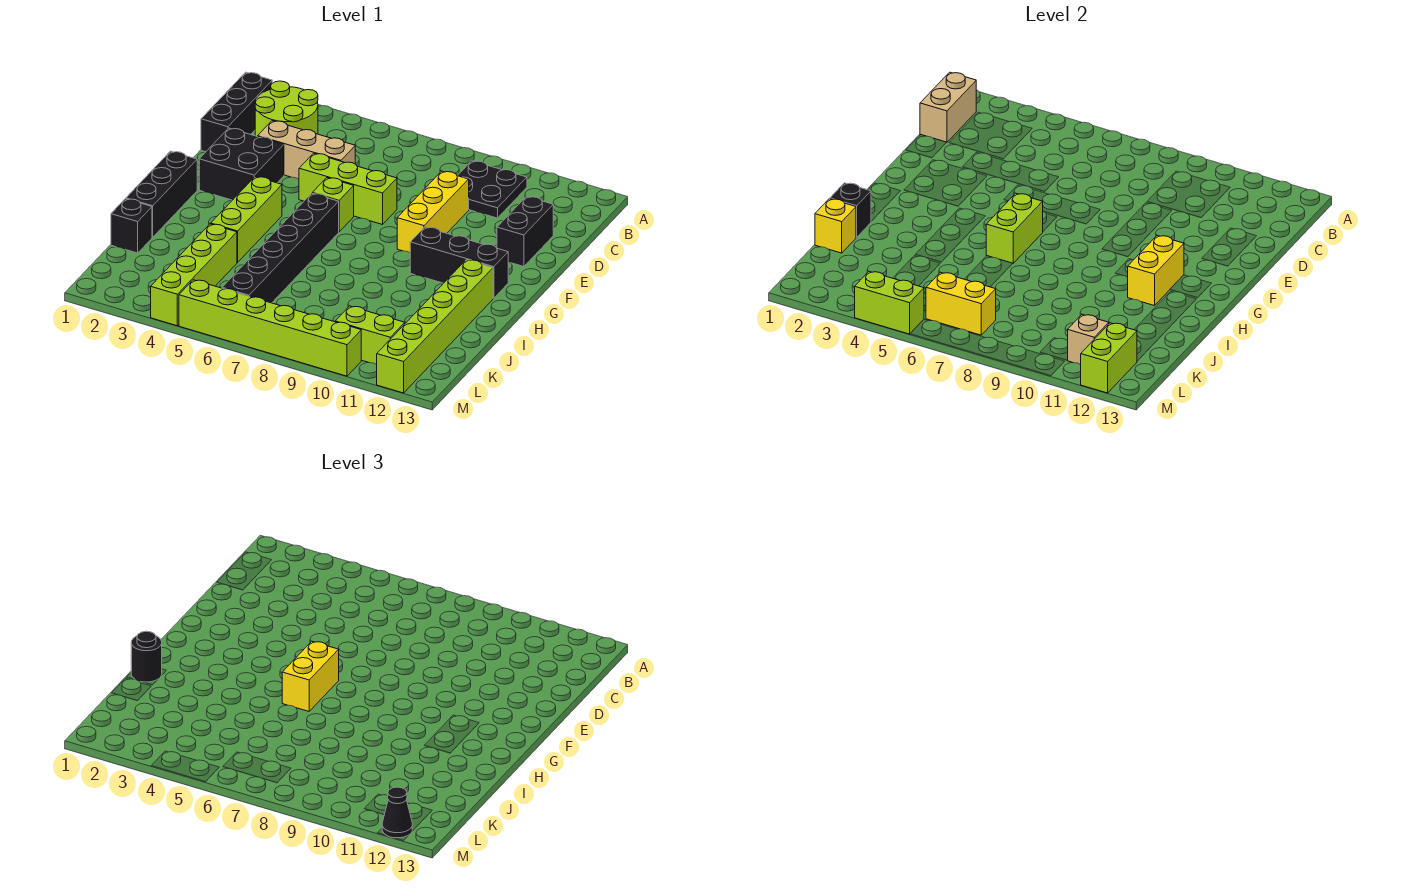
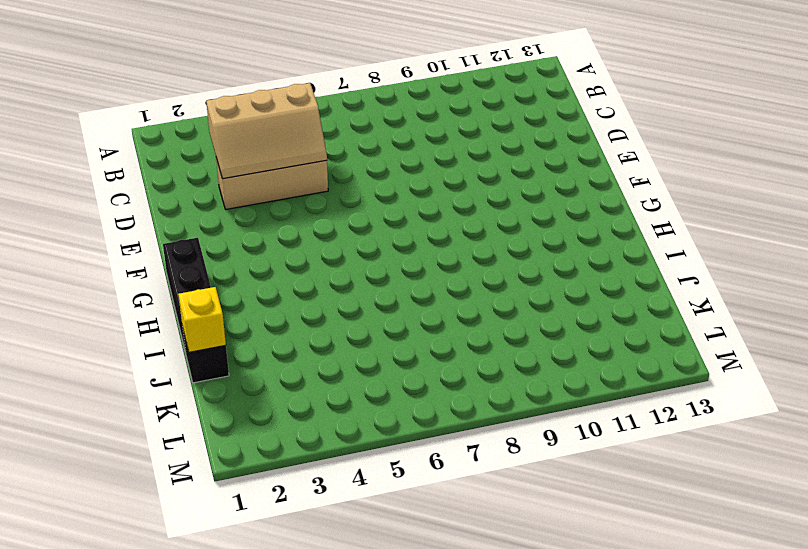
tan slope C3:D5 level 2 top C -> none
none -> black brick B1:D1 level 1
none -> lime round brick B2:C3 level 1
none -> black plate B9:C10 level 1
none -> yellow brick D9:F9 level 1

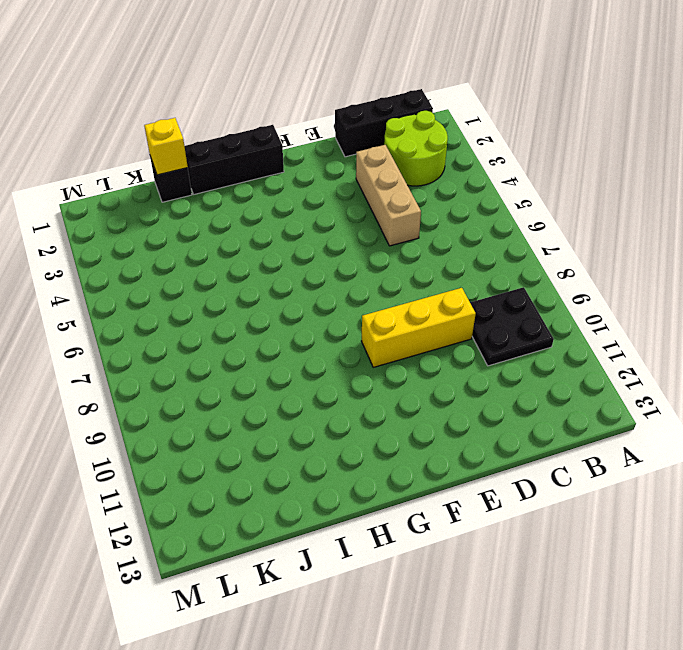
none -> black brick D12:E12 level 1
none -> black brick E2:F3 level 1
none -> lime brick E5:E7 level 1
none -> lime brick F6 level 1

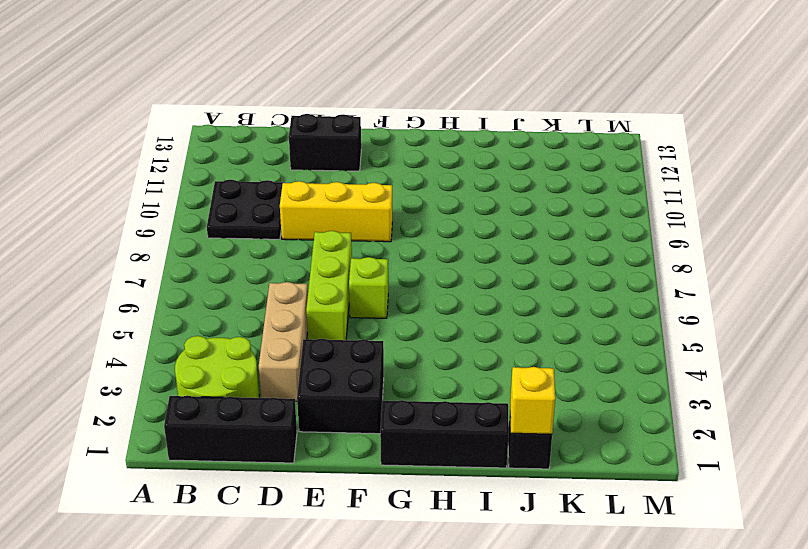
none -> lime brick G4:I4 level 1
none -> black brick G6:L6 level 1
none -> black brick G10:G12 level 1
none -> lime brick H12:M12 level 1

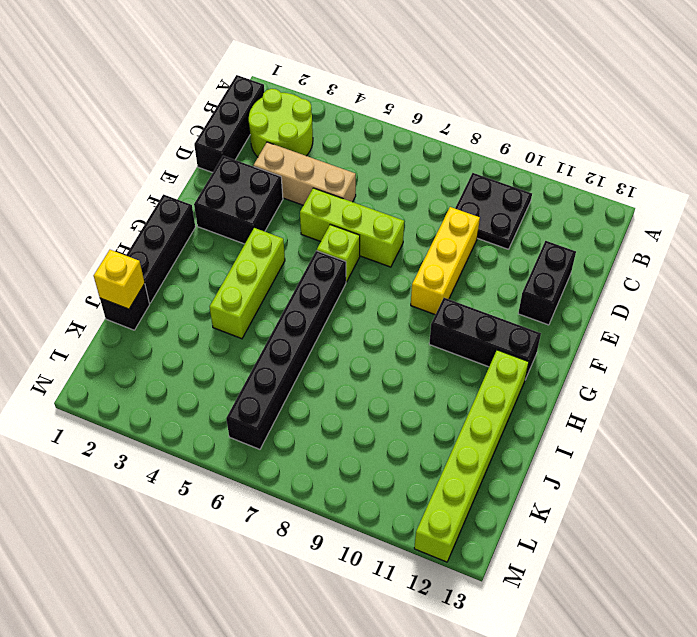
none -> lime brick J4:M4 level 1
none -> lime brick L10:L11 level 1
none -> lime brick M5:M10 level 1
none -> tan brick B1:C1 level 2

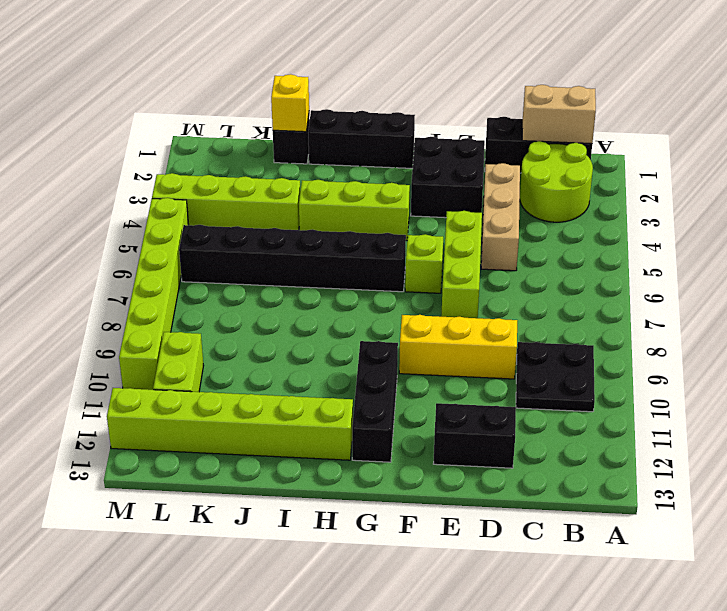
none -> lime brick G6:H6 level 2
none -> yellow brick G11:H11 level 2
none -> black brick I1 level 2
none -> yellow brick L6:L7 level 2

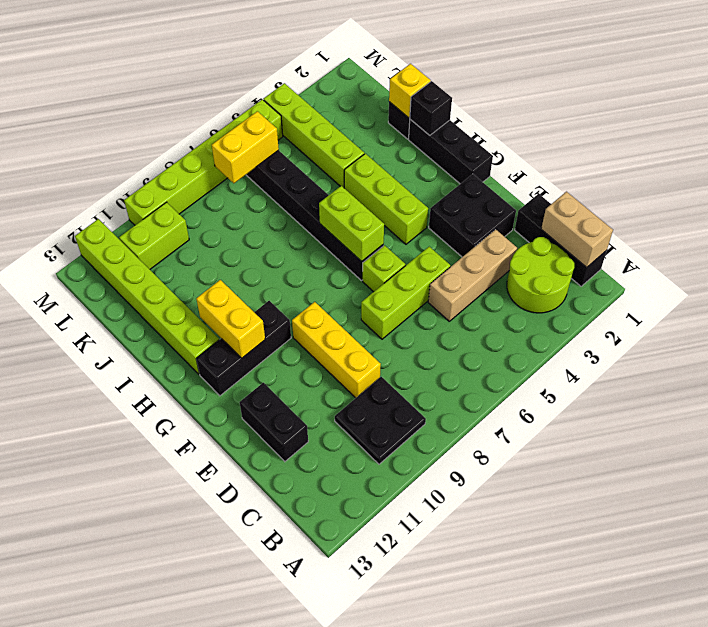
none -> tan brick L11 level 2
none -> lime brick L12:M12 level 2
none -> lime brick M4:M5 level 2
none -> yellow brick G6:H6 level 3

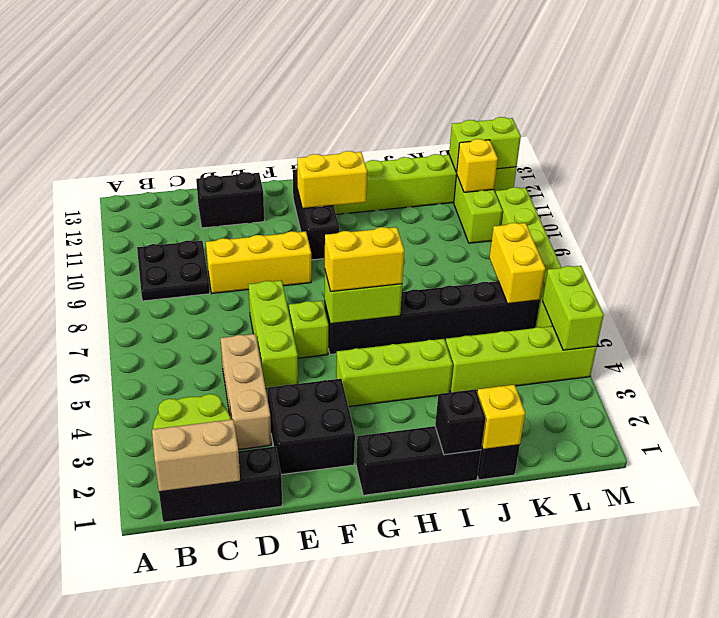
yellow brick L11 level 2 -> tan brick L11 level 2
none -> black round brick I1 level 3
none -> black cone M12 level 3

